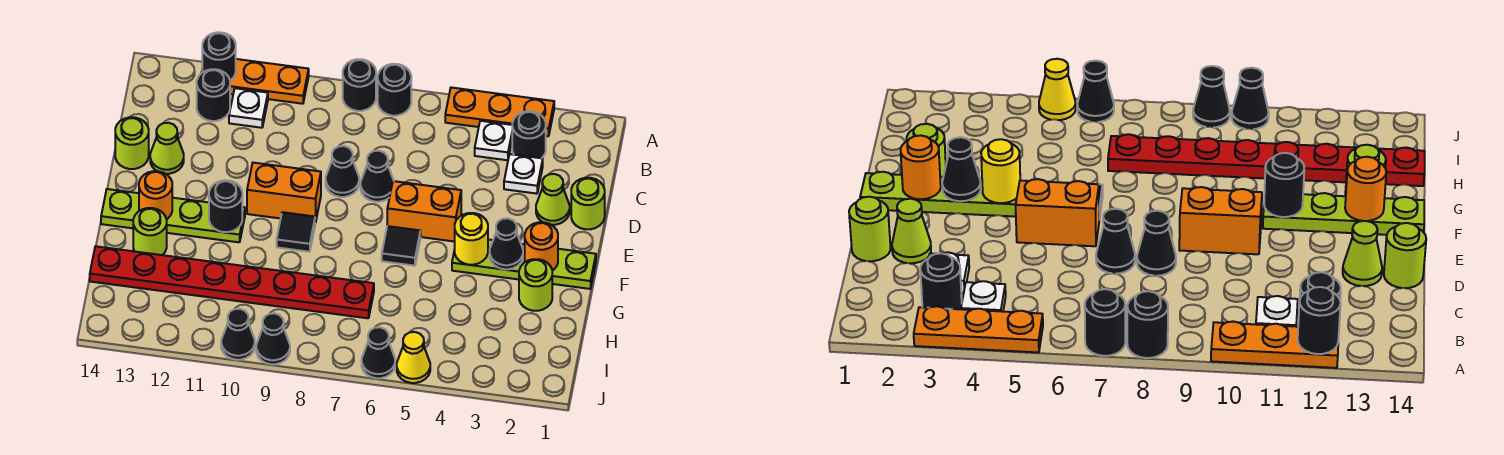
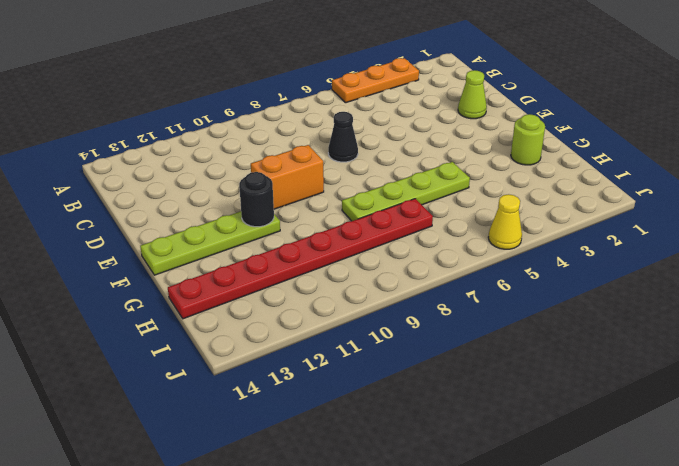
lime plate G5:G8 level 1 -> lime plate F1:F4 level 1
none -> black round brick A7 level 1
none -> black round brick A8 level 1
none -> orange plate A10:A12 level 1
none -> black round brick B3 level 1

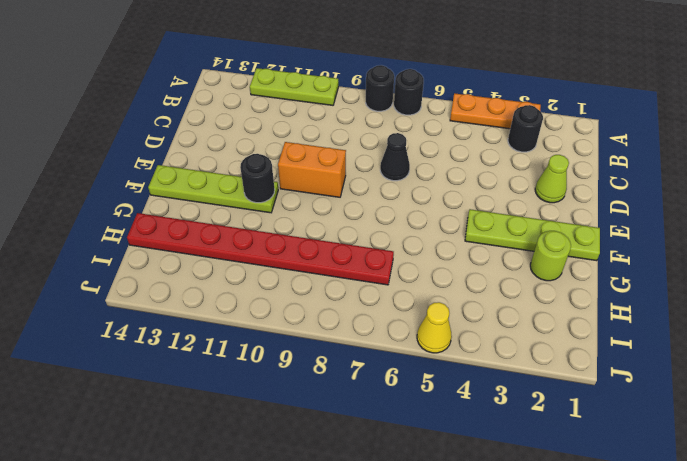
lime plate A10:A12 level 1 -> orange plate A10:A12 level 1
none -> white plate B4 level 1
none -> white plate B11 level 1
none -> black round brick B12 level 1
none -> white plate C3 level 1

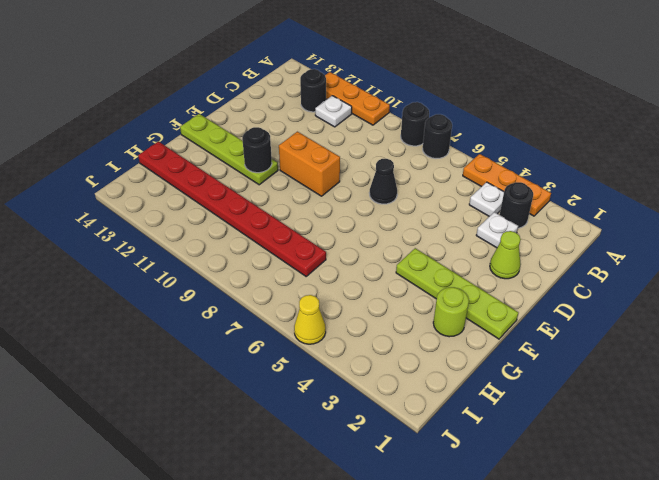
none -> lime round brick D1 level 1
none -> black cone D8 level 1
none -> lime cone D13 level 1
none -> lime round brick D14 level 1

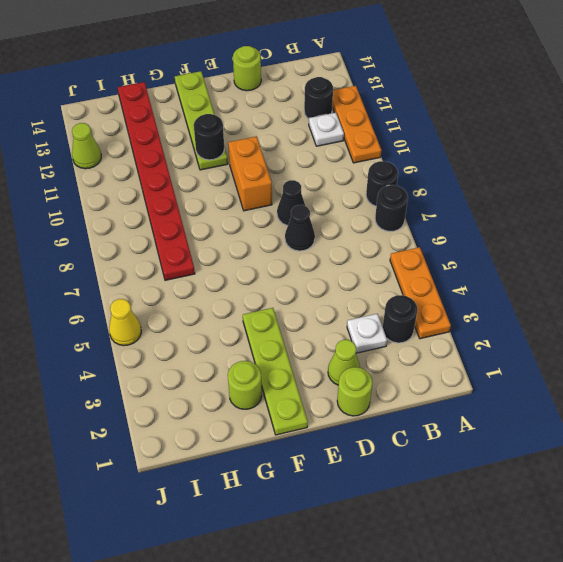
lime cone J12 level 1 -> lime cone D13 level 1
none -> white plate B4 level 1
none -> orange brick E5:E6 level 1
none -> black tile F6 level 1
none -> black tile F9 level 1

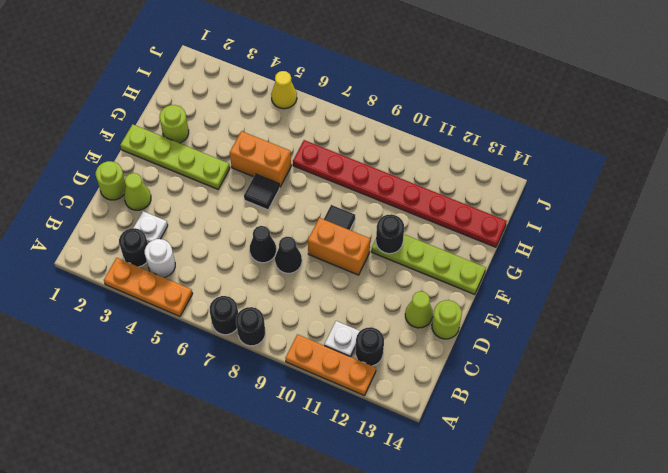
white round brick B4 level 1 -> white plate B4 level 1
orange brick G5:G6 level 1 -> orange brick E5:E6 level 1
none -> lime round brick G13 level 1
none -> black cone J6 level 1
none -> black cone J9 level 1
none -> black cone J10 level 1

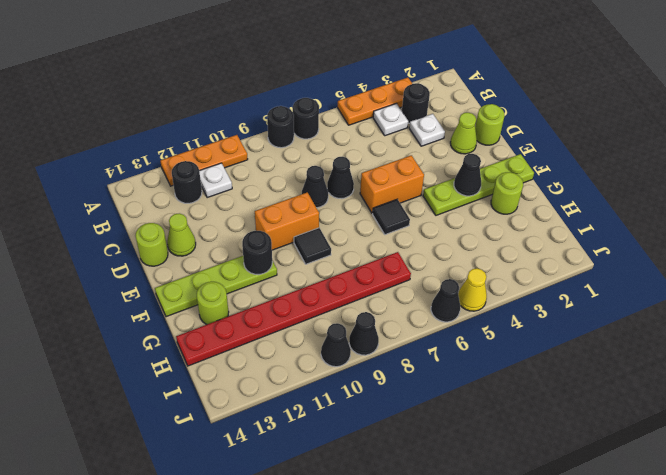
none -> black round brick A12 level 2
none -> orange round brick F2 level 2
none -> yellow round brick F4 level 2
none -> orange round brick F13 level 2

